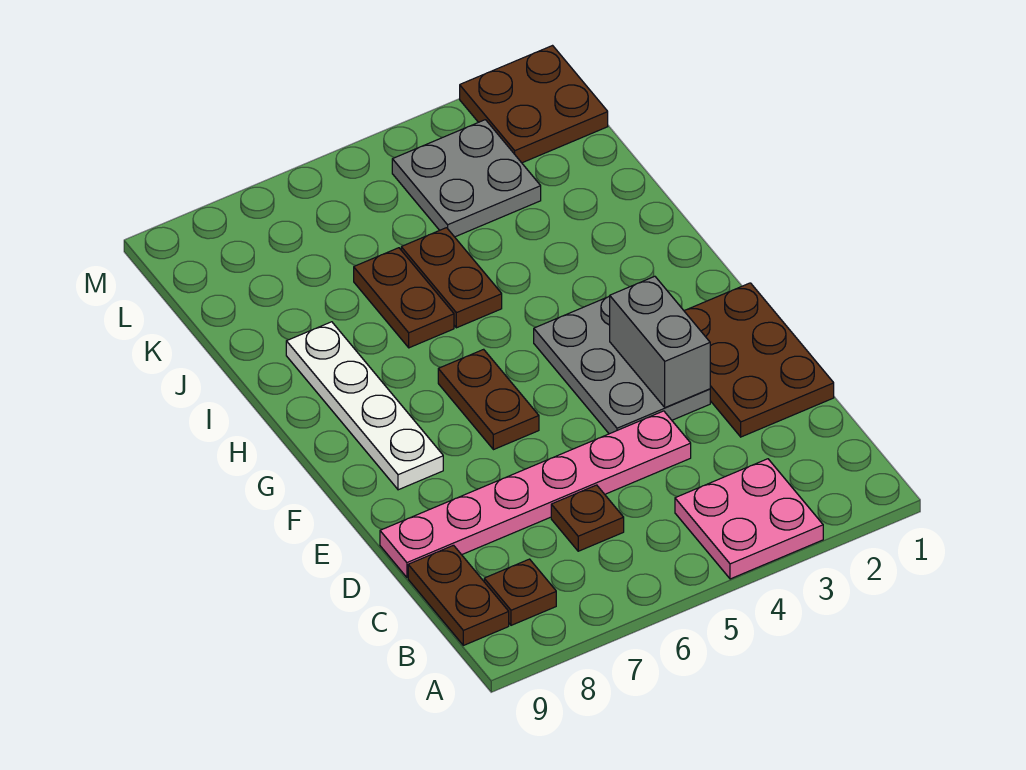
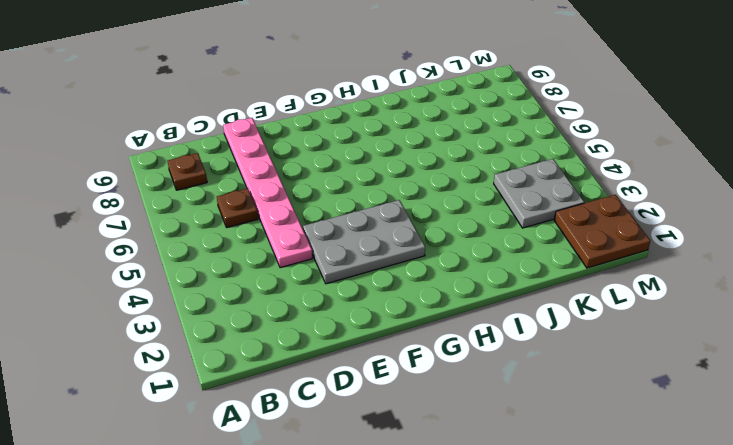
none -> pink plate A3:B4 level 1
none -> brown plate B9:C9 level 1
none -> brown plate D1:F2 level 1

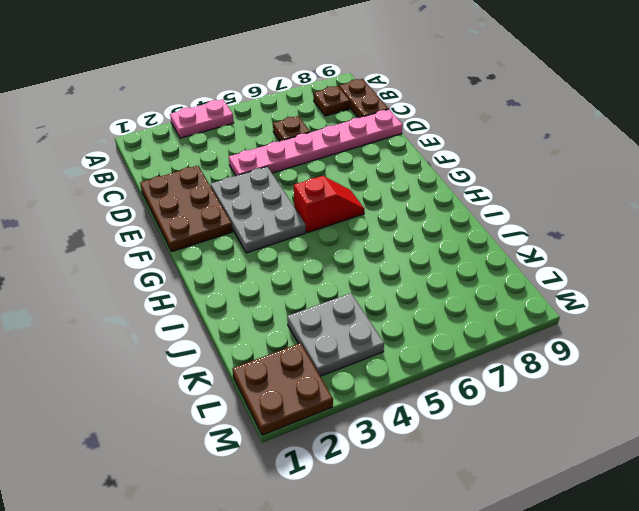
pink plate A3:A4 level 1 -> pink plate A3:B4 level 1
red slope G5:G6 level 1 top 5 -> brown plate F6:G6 level 1
none -> white plate F8:I8 level 1
none -> brown plate I5:J5 level 1
none -> brown plate I6:J6 level 1

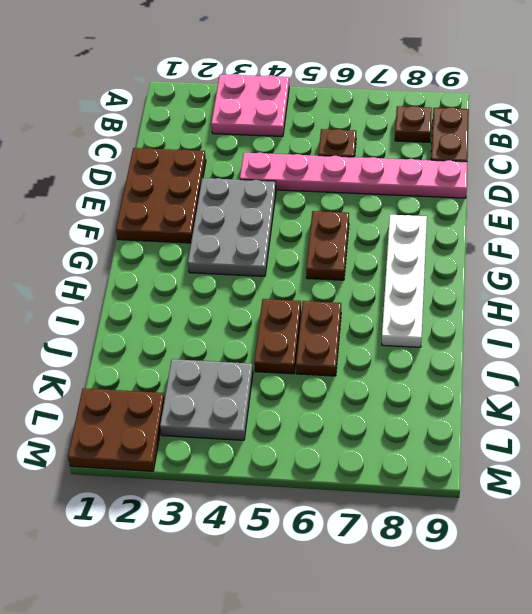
none -> grey brick E3:F3 level 2

